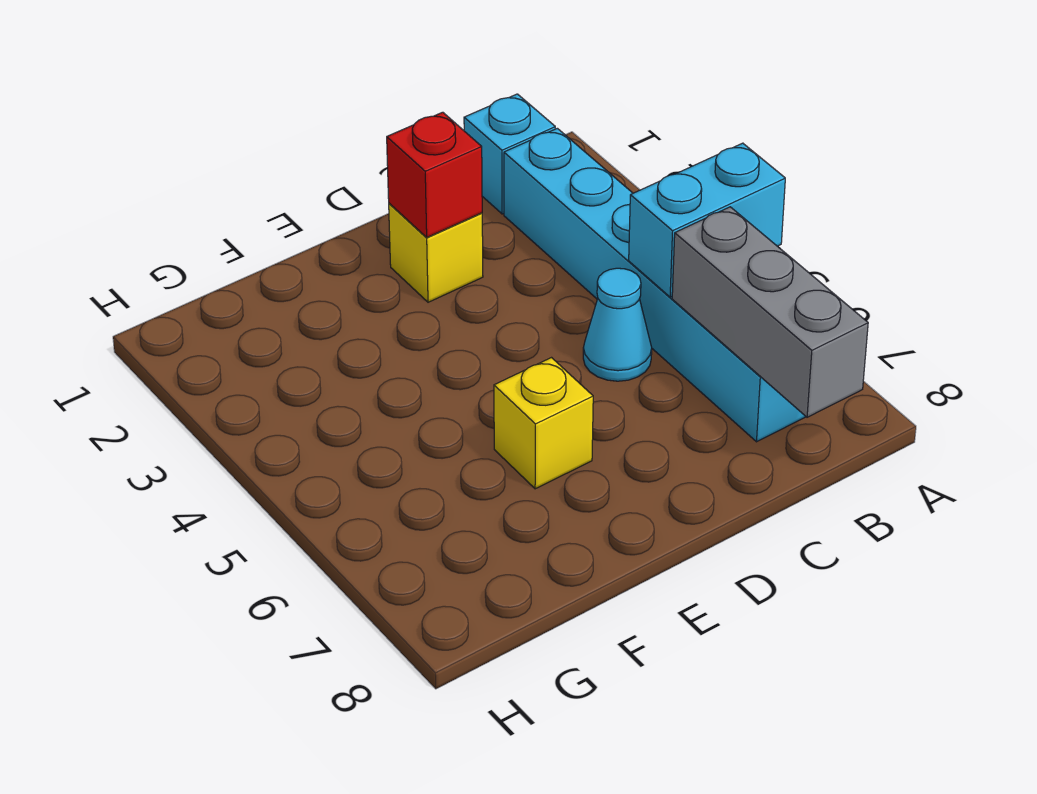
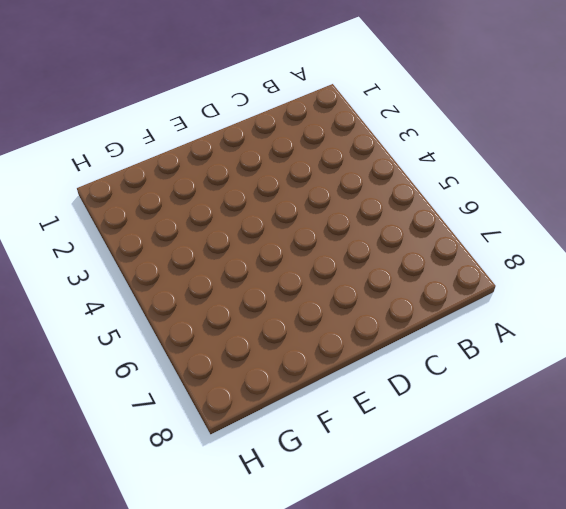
none -> cyan brick B1 level 1
none -> cyan brick B2:B7 level 1

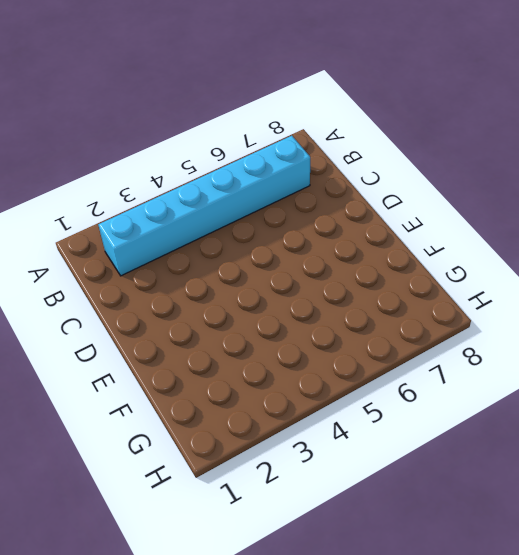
none -> cyan brick B1 level 1
none -> cyan cone C5 level 1

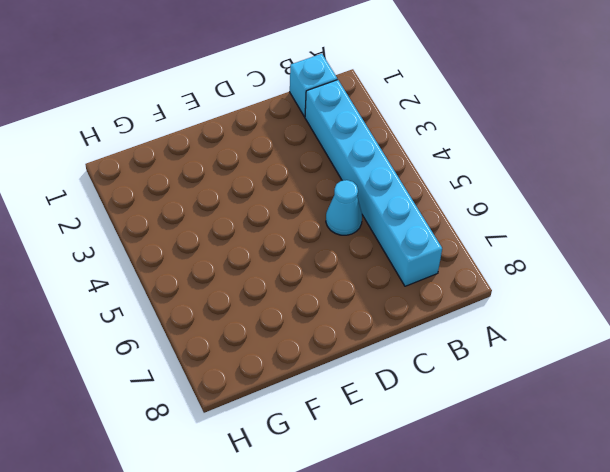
none -> yellow brick D2 level 1
none -> yellow brick E6 level 1

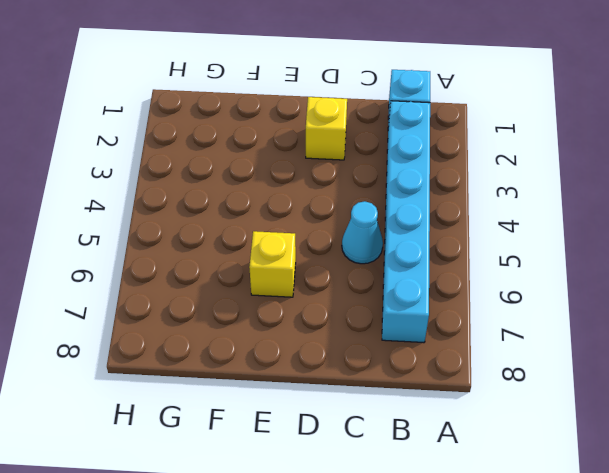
none -> cyan brick A5:B5 level 2
none -> grey brick B6:B8 level 2

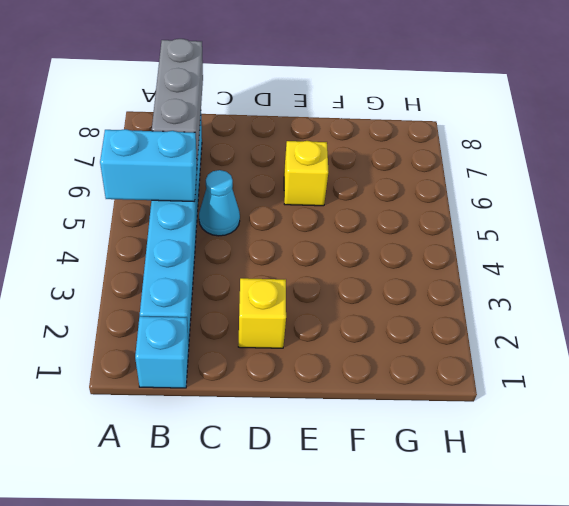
none -> red brick D2 level 2

